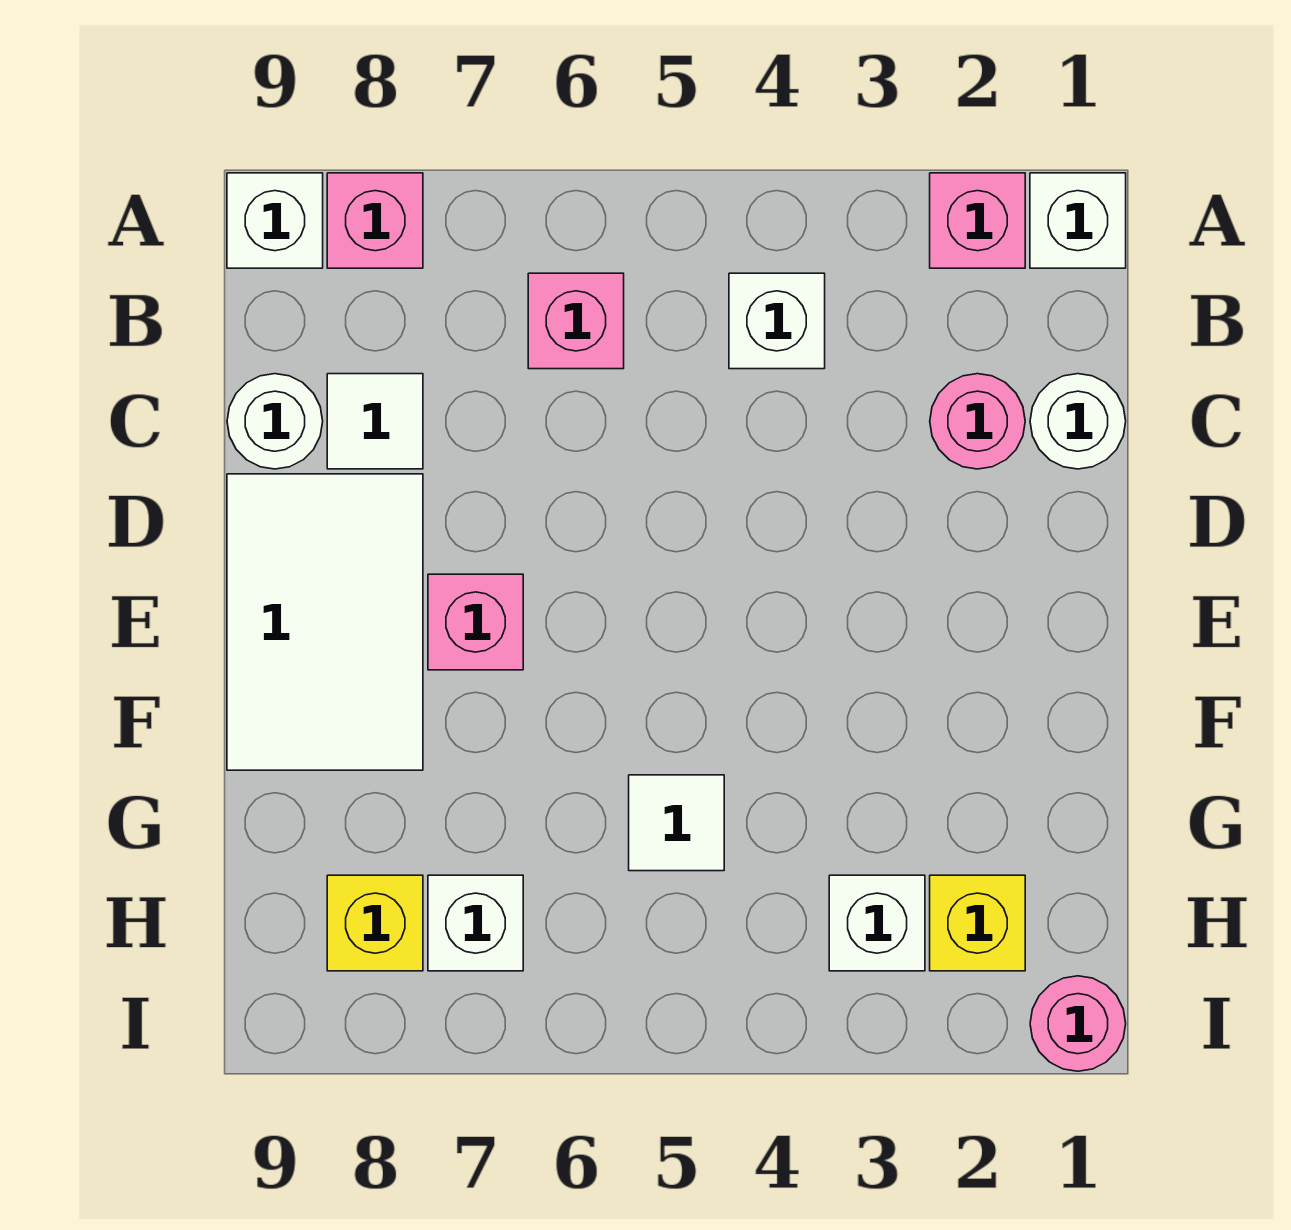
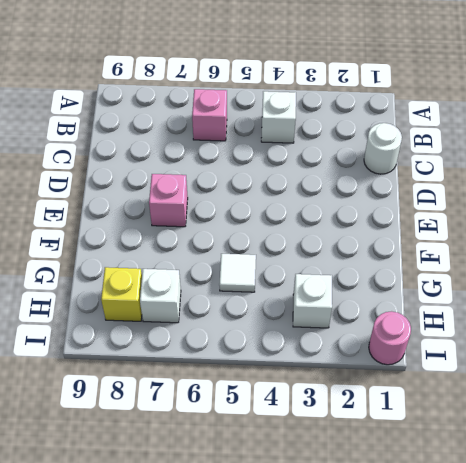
none -> white brick A1 level 1
none -> pink brick A2 level 1
none -> pink brick A8 level 1

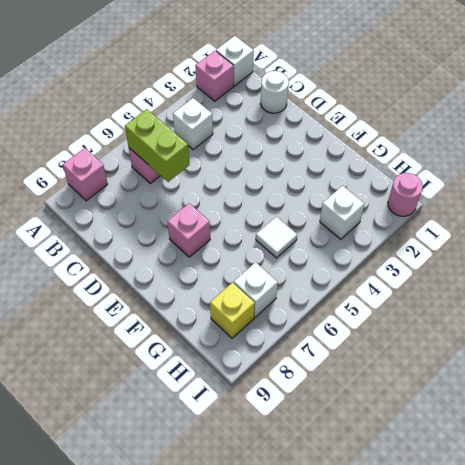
lime brick B6:C6 level 2 -> none
none -> white brick A9 level 1
none -> pink round brick C2 level 1
none -> white tile C8 level 1

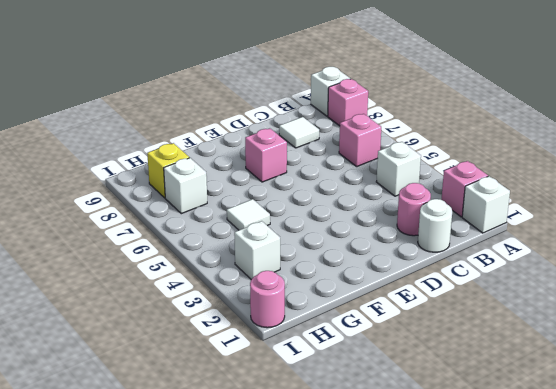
none -> white round brick C9 level 1
none -> white tile D8:F9 level 1
none -> yellow brick H2 level 1

